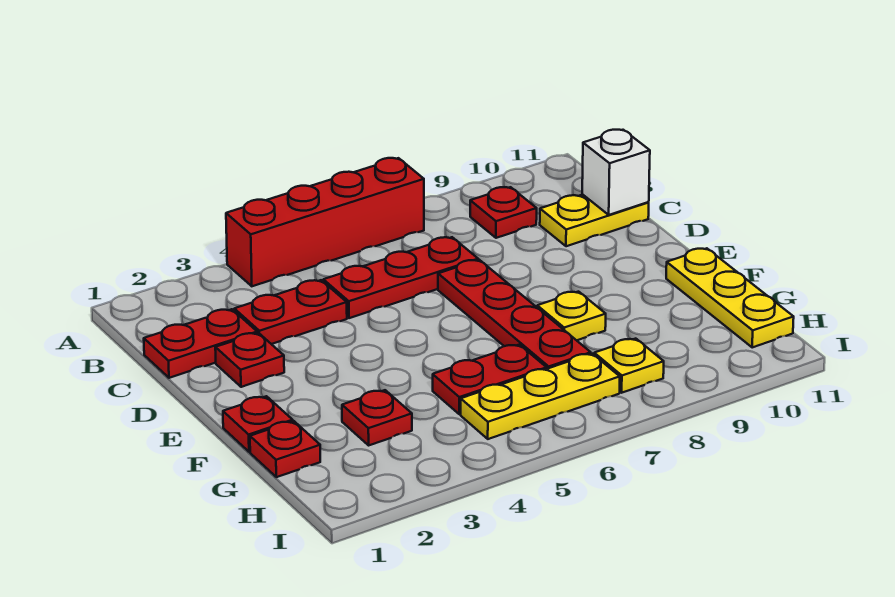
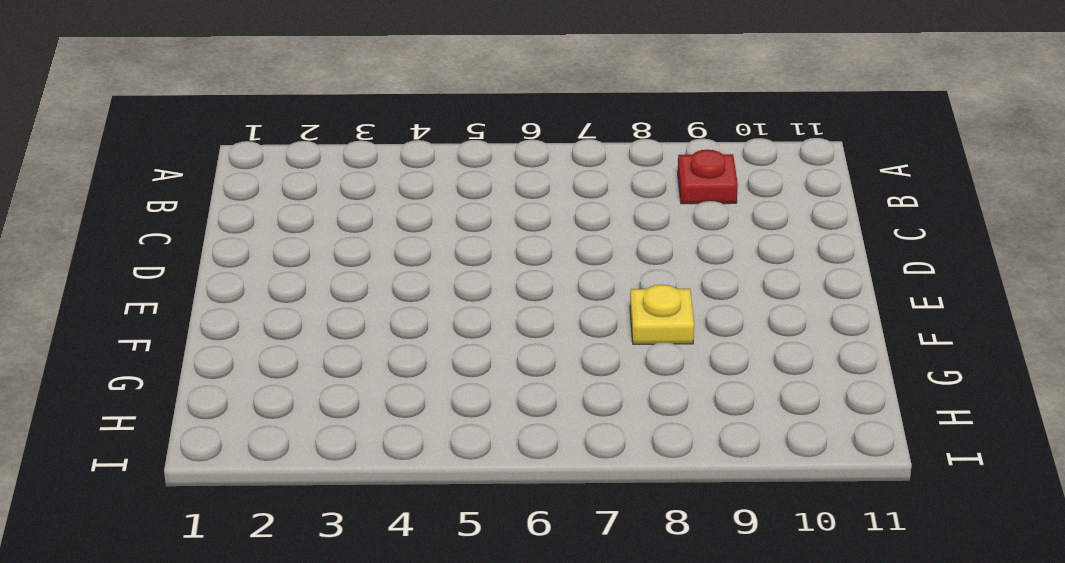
none -> red brick A4:A7 level 1
none -> red plate C1:C2 level 1
none -> red plate C3:C4 level 1

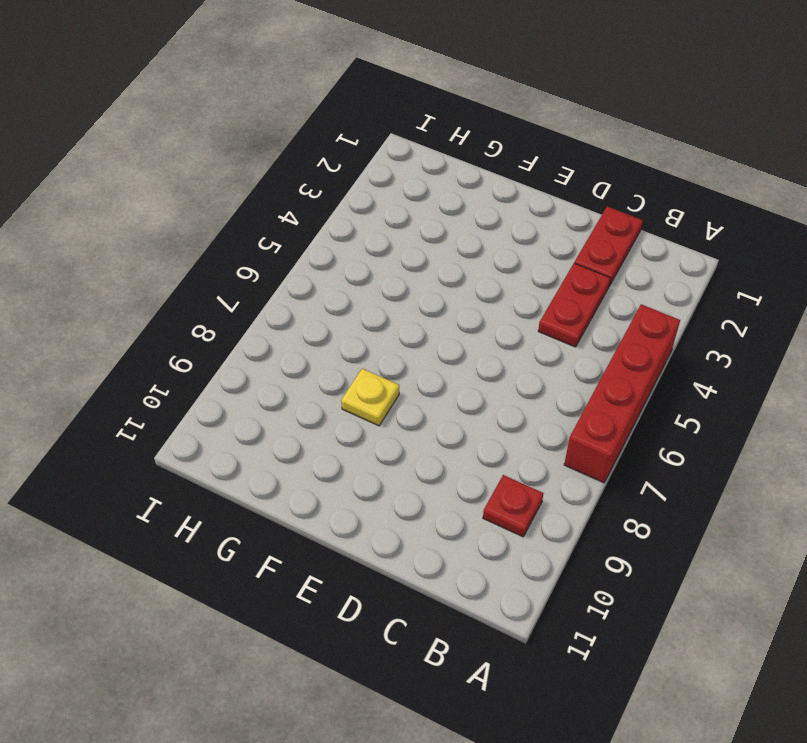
none -> red plate C5:C7 level 1
none -> yellow plate C10:C11 level 1
none -> red plate D2 level 1

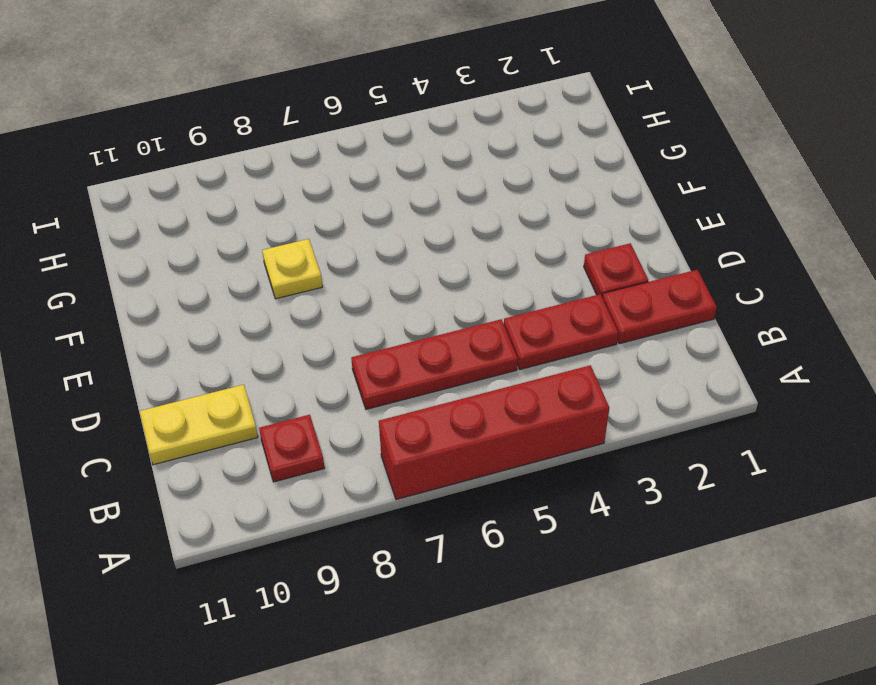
none -> red plate D7:G7 level 1
none -> red plate F1 level 1
none -> yellow plate F11:H11 level 1

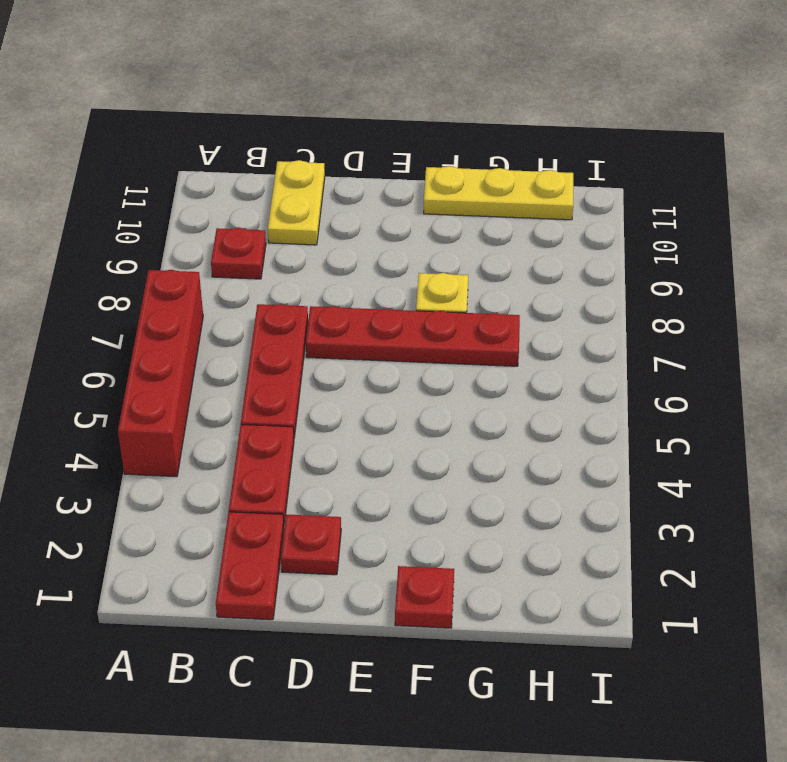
none -> red plate G1 level 1
none -> red plate G3 level 1
none -> red plate G5:G6 level 1

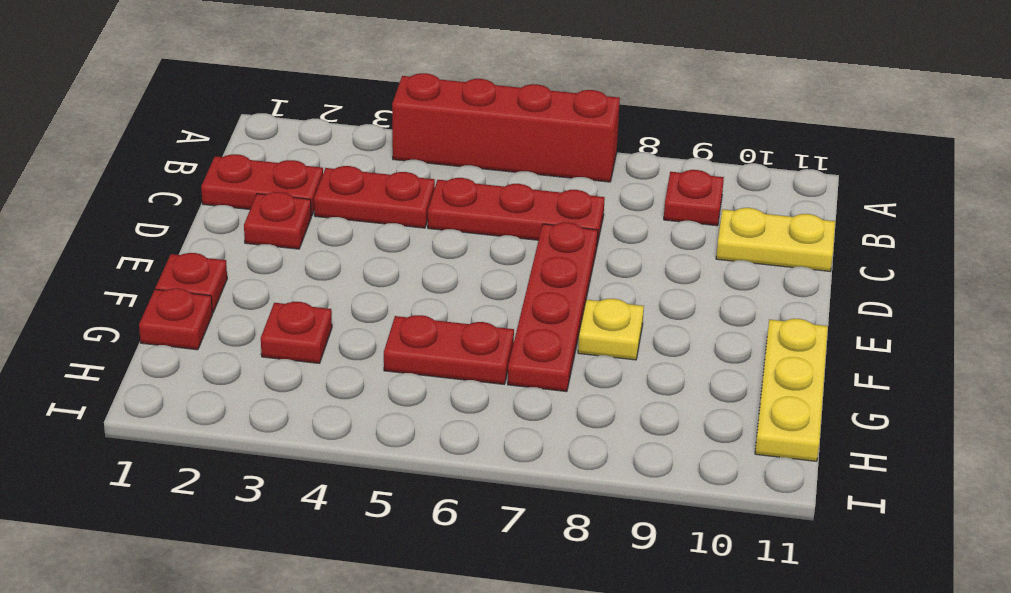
none -> yellow plate H5:H7 level 1
none -> yellow plate H8 level 1
none -> white brick C11 level 2

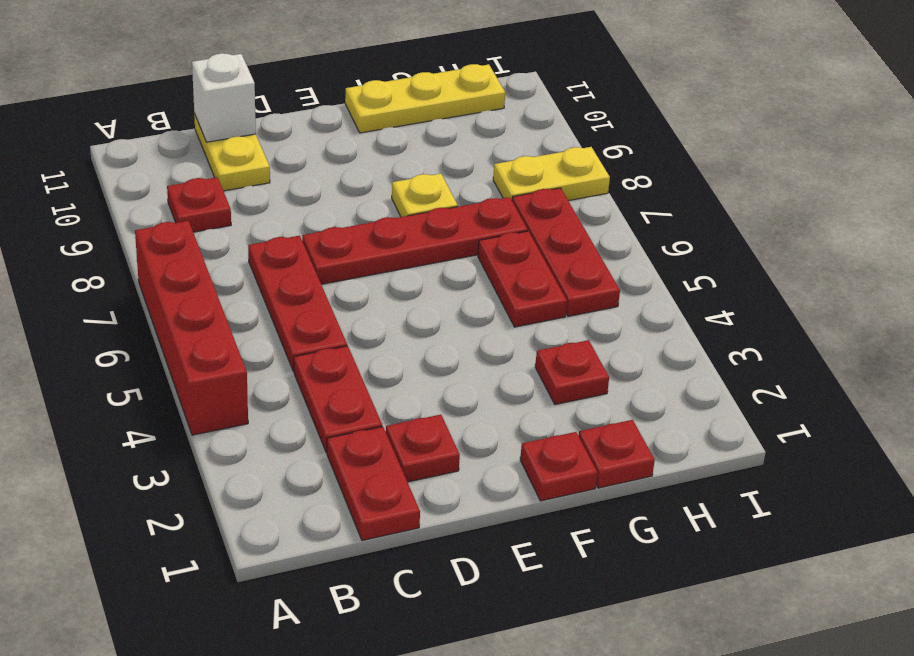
red plate H5:H7 level 1 -> yellow plate H5:H7 level 1
yellow plate H8:I8 level 1 -> yellow plate H8 level 1

